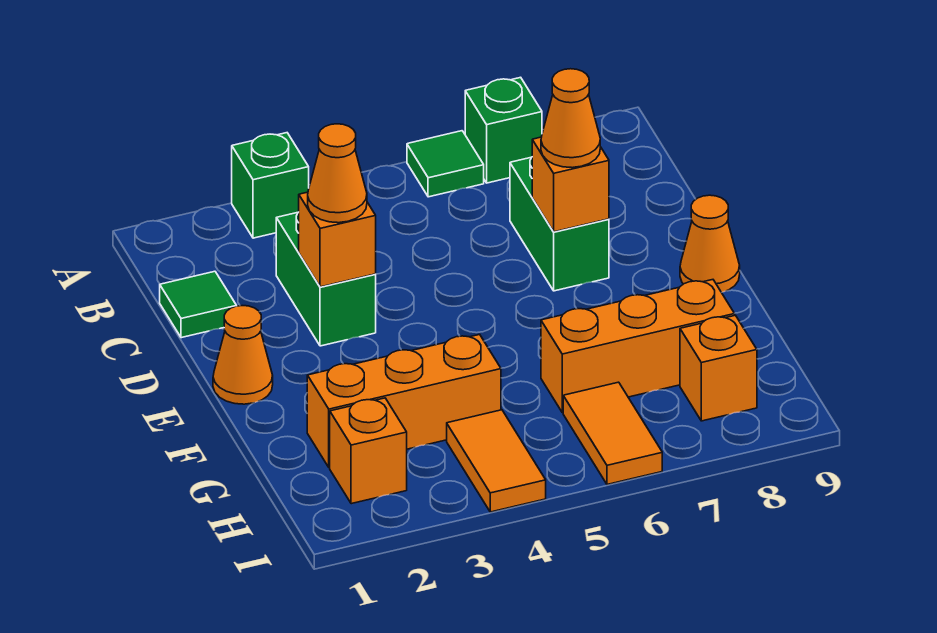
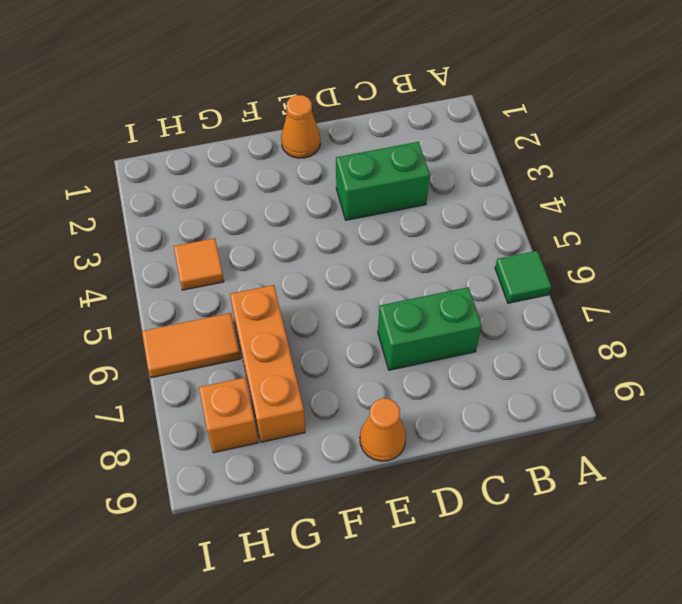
orange tile H4 level 1 -> orange tile H4:I4 level 1
none -> green brick A3 level 1
none -> green brick A7 level 1
none -> green tile C1 level 1

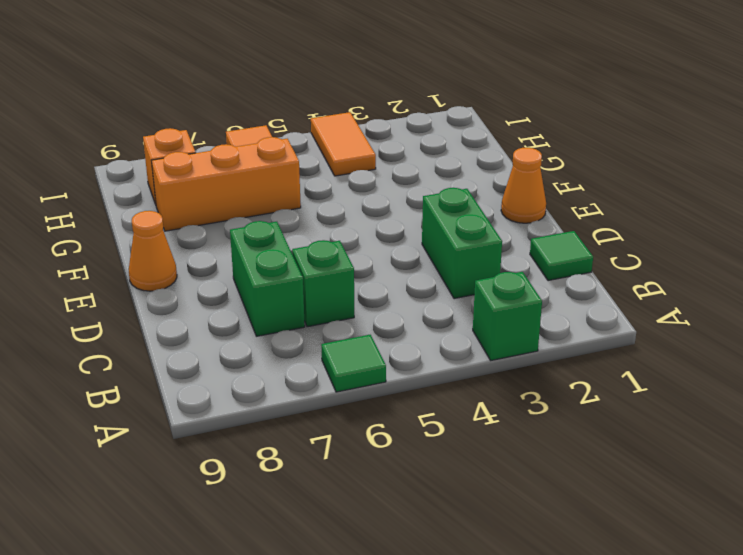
green brick C6 level 1 -> green brick A7 level 1
none -> orange brick G2:G4 level 1
none -> orange brick H2 level 1
none -> orange brick D3 level 2

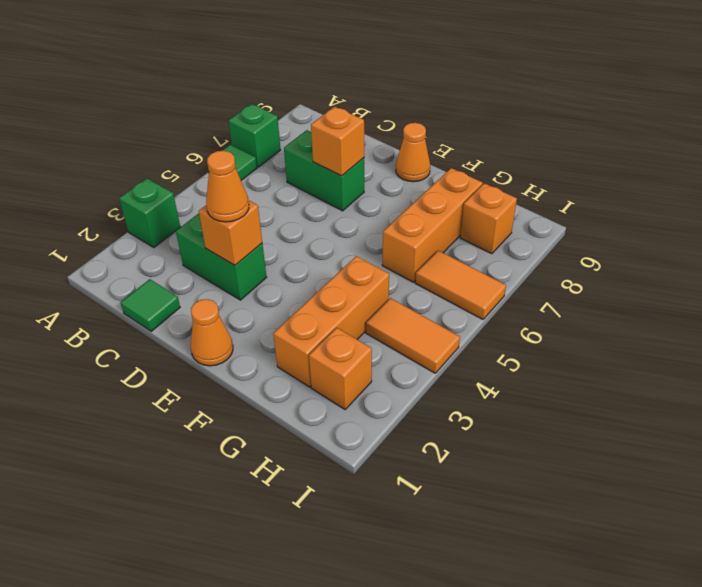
none -> orange cone D7 level 3

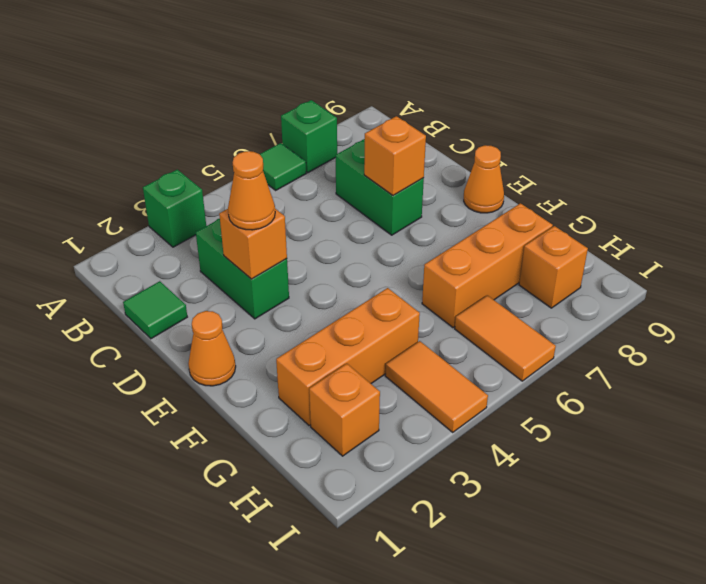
none -> orange cone D7 level 3

